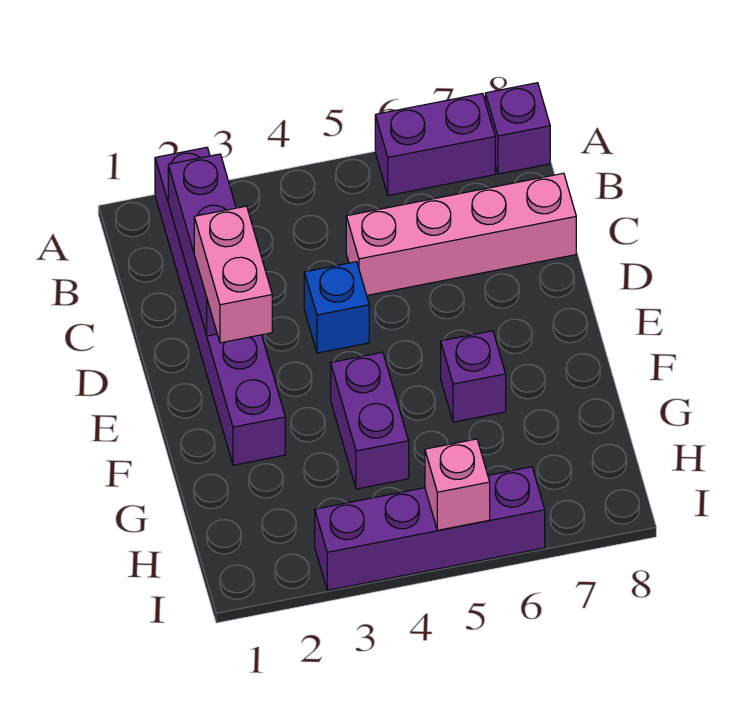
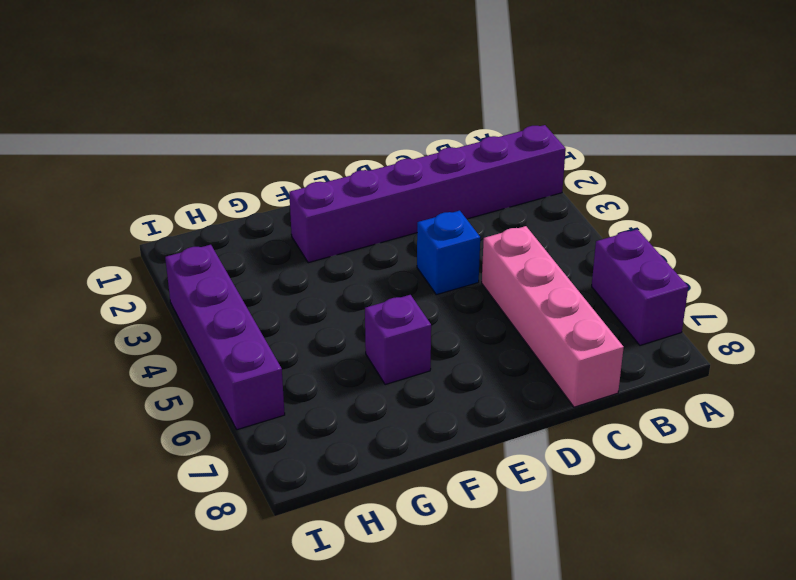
none -> purple brick A8 level 1
none -> purple brick F4:G4 level 1

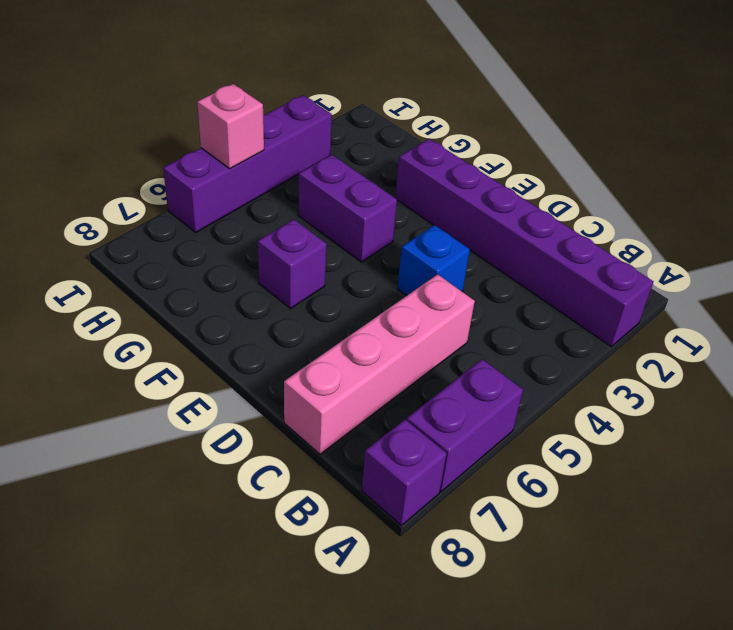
none -> purple brick B2:D2 level 2
none -> pink brick D2:E2 level 3

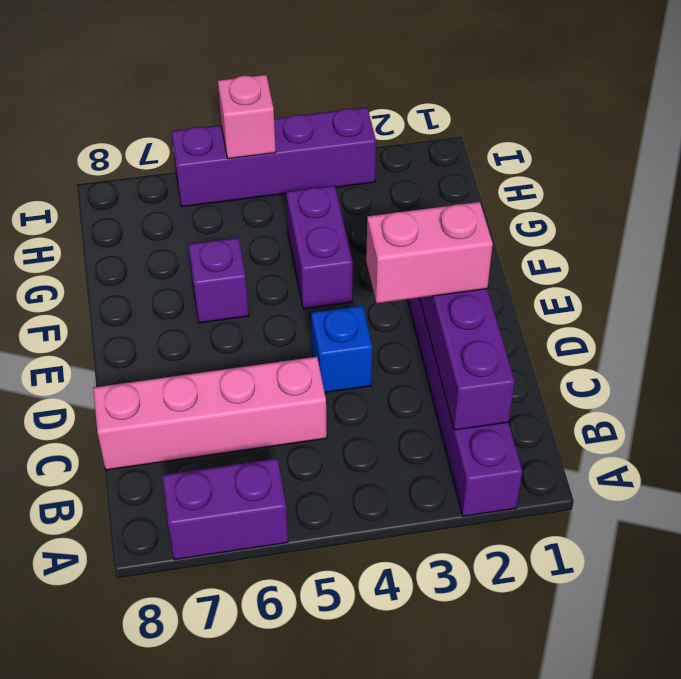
pink brick D2:D3 level 3 -> pink brick D2:E2 level 3
none -> purple brick A8 level 1

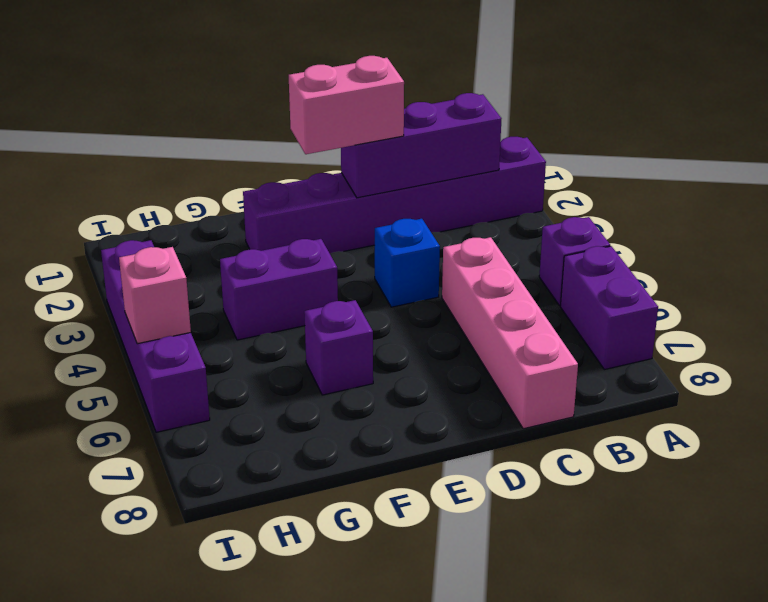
purple brick A5 level 1 -> purple brick A8 level 1

